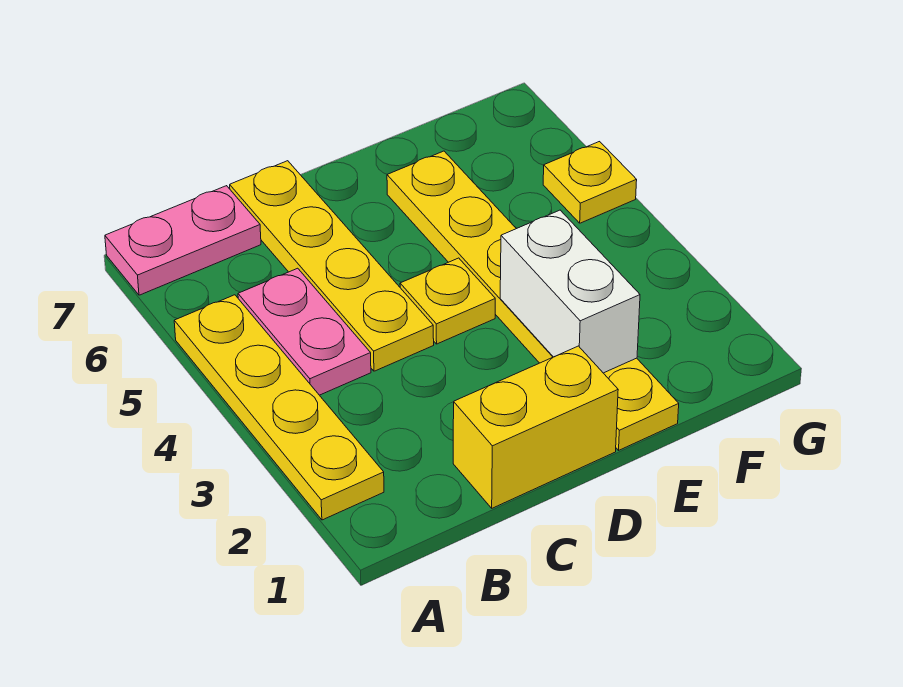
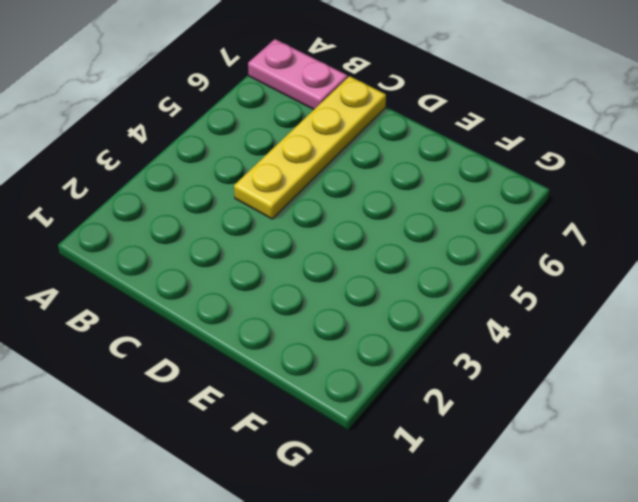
none -> yellow plate A2:A5 level 1
none -> pink plate B4:B5 level 1

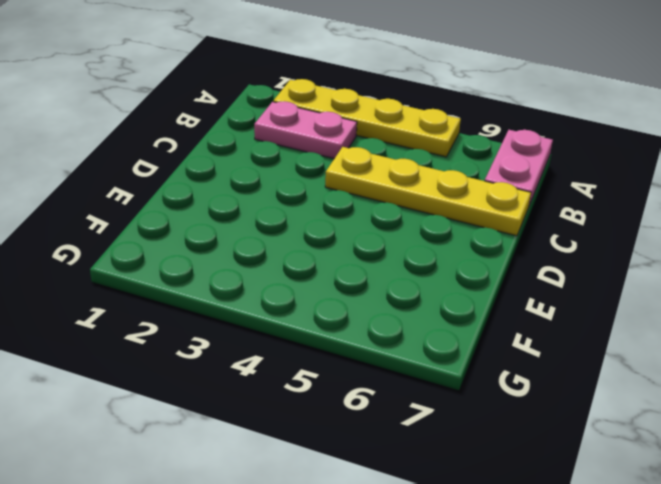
pink plate B2:B3 level 1 -> pink plate B4:B5 level 1
none -> yellow brick C1:D1 level 1
none -> yellow plate D4 level 1

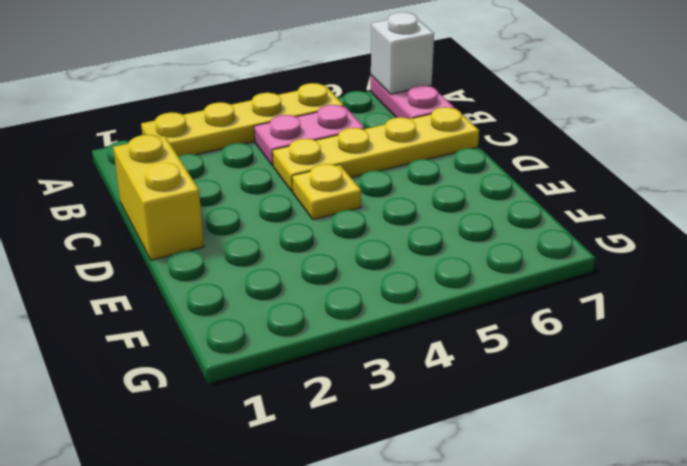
white brick A7 level 2 -> none
none -> yellow plate E1:E6 level 1
none -> yellow plate G5 level 1

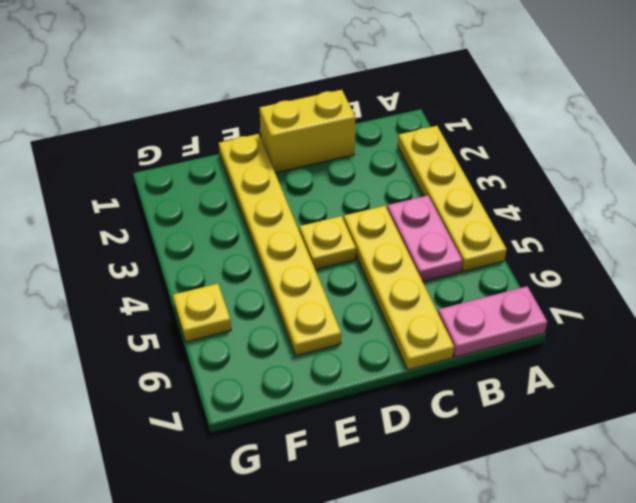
none -> white brick E2:E3 level 2

